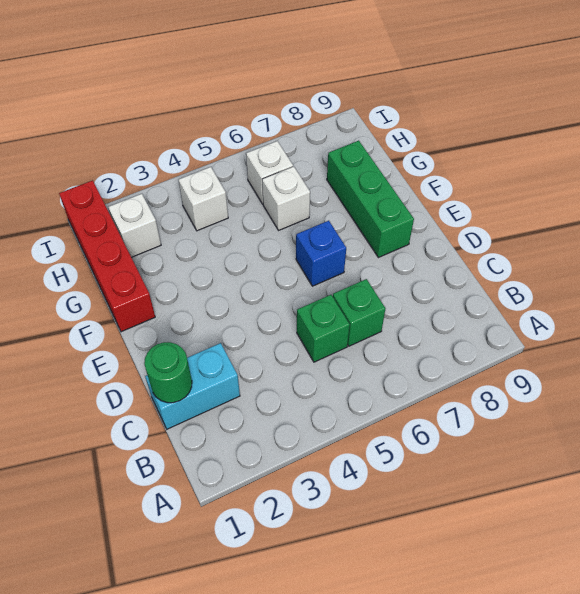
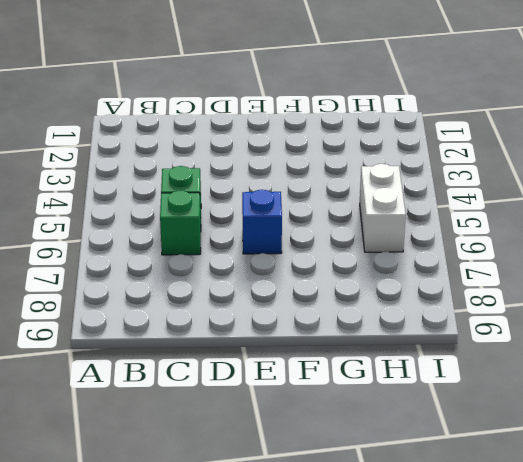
white brick H5:H6 level 1 -> white brick H6 level 1
none -> cyan brick C1:C2 level 1
none -> green brick E8:G8 level 1

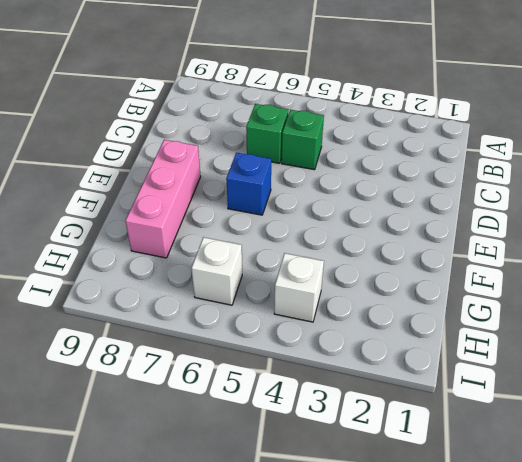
pink brick E8:G8 level 1 -> green brick E8:G8 level 1
none -> cyan brick C1:C2 level 1
none -> red brick F1:I1 level 1

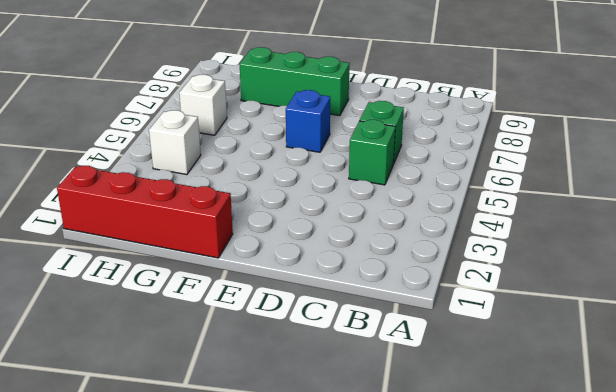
none -> cyan brick C1:C2 level 1
none -> white brick G6 level 1

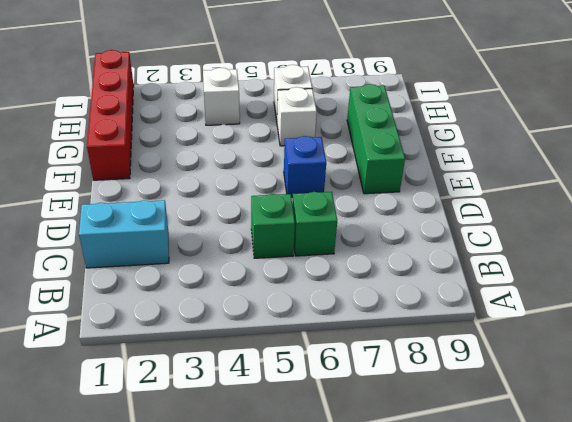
none -> white brick H2 level 1
none -> green round brick C1 level 2

